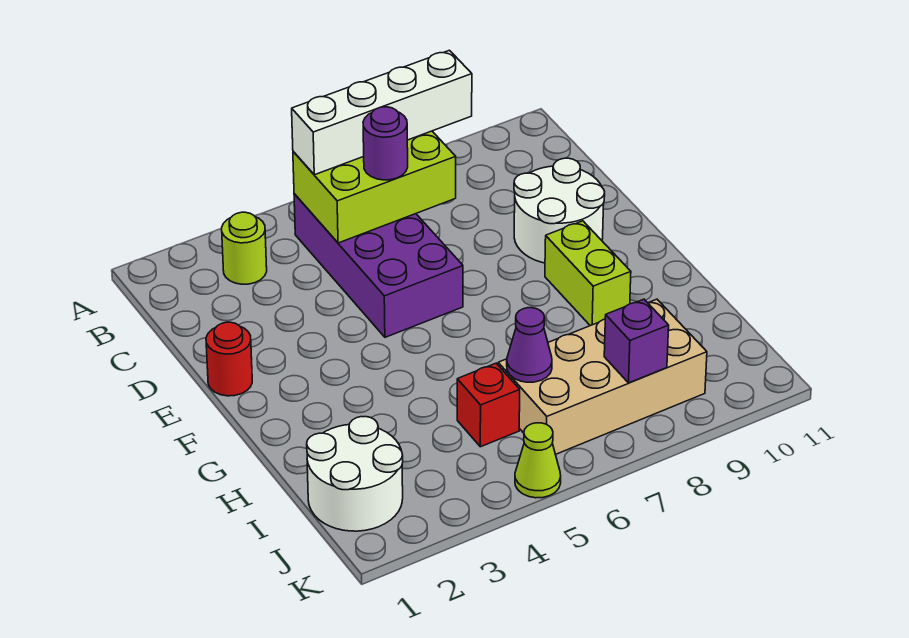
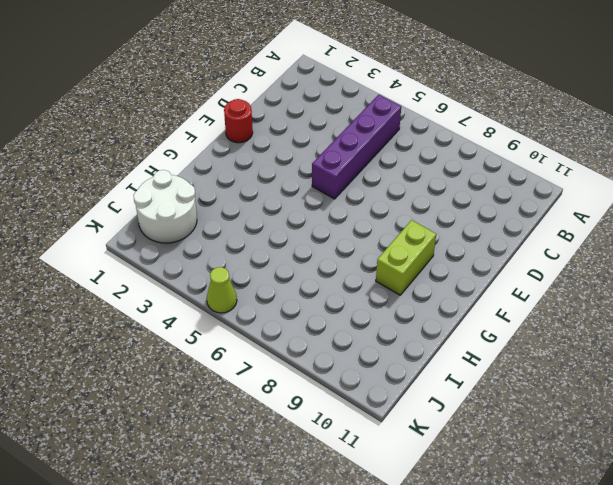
purple brick B5:E5 level 1 -> purple brick B5:E6 level 1
none -> lime round brick B3 level 1
none -> white round brick D9:E10 level 1
none -> red brick I5 level 1

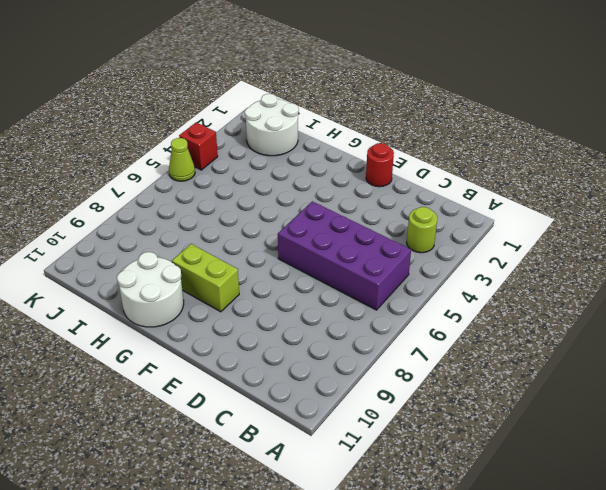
white round brick G10:H11 level 1 -> white round brick D9:E10 level 1
red brick K4 level 1 -> red brick I5 level 1
none -> tan brick I6:J9 level 1
none -> lime brick B5:C7 level 2
none -> purple cone I6 level 2

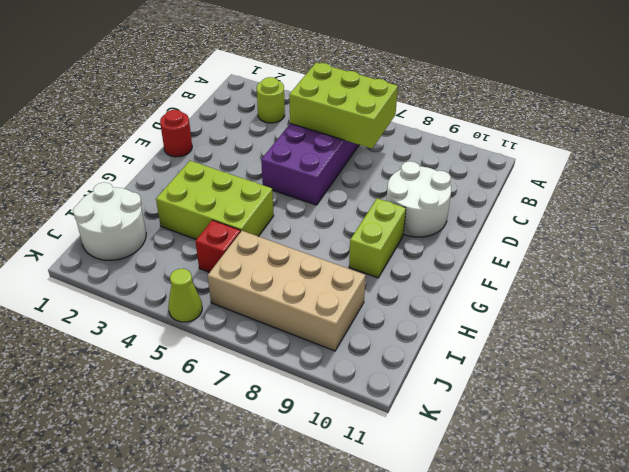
lime brick G3:H5 level 1 -> none
none -> purple cone I6 level 2
none -> purple brick J8 level 2
none -> white brick B5:B8 level 3

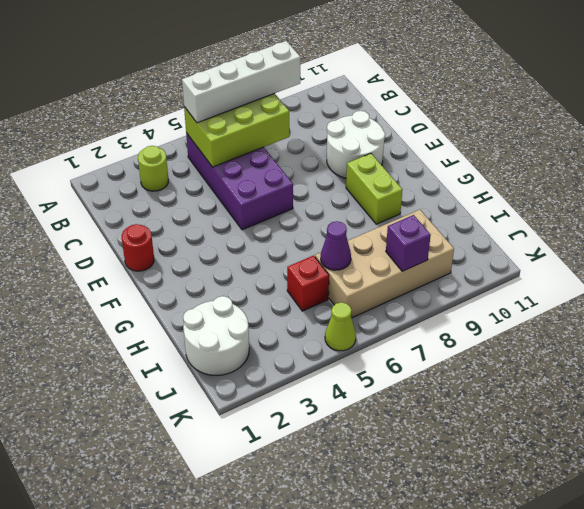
none -> purple round brick C6 level 3

